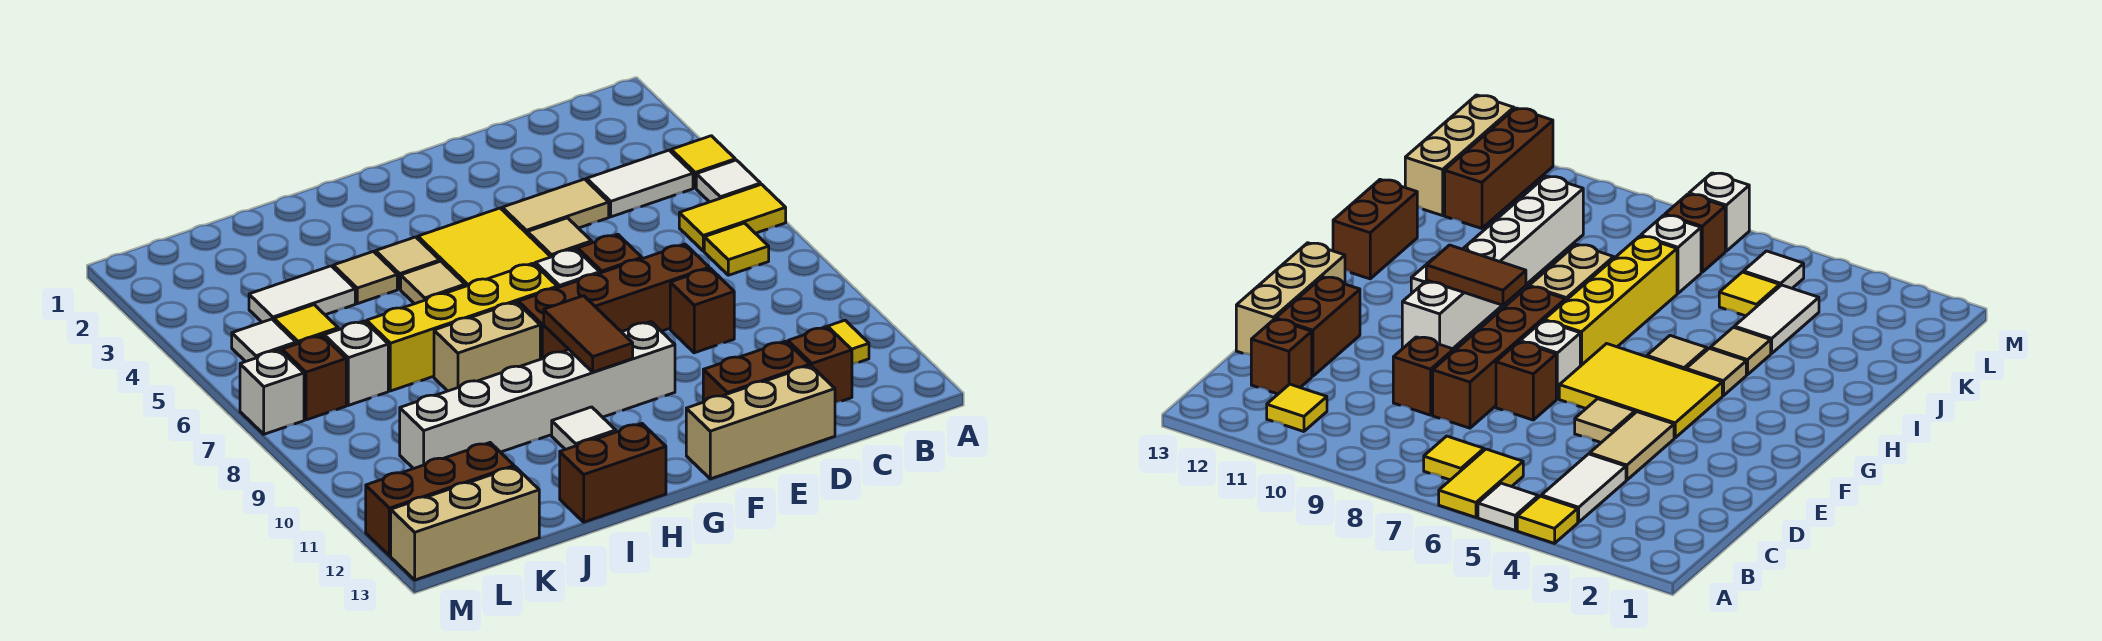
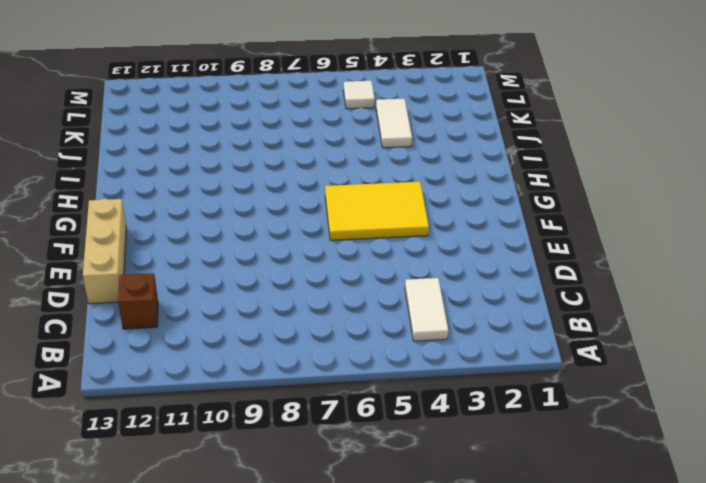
none -> yellow tile A4 level 1
none -> white tile A5 level 1
none -> yellow tile A6:B6 level 1
none -> yellow tile B7 level 1

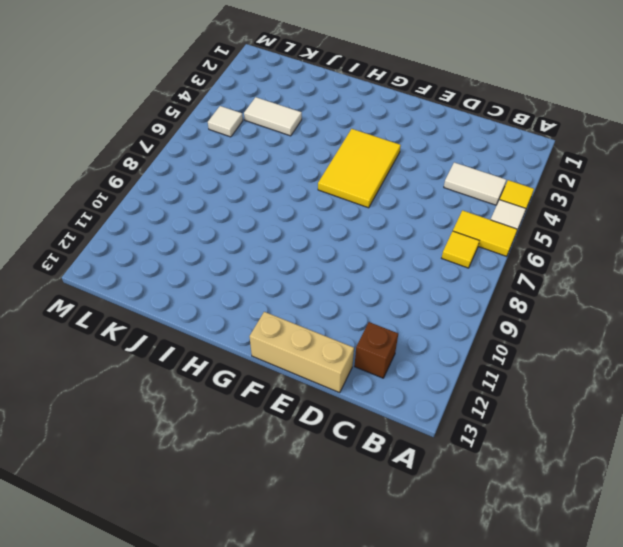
none -> yellow tile B11 level 1
none -> tan tile D4:E4 level 1
none -> brown brick D8:G8 level 1
none -> brown brick D9 level 1

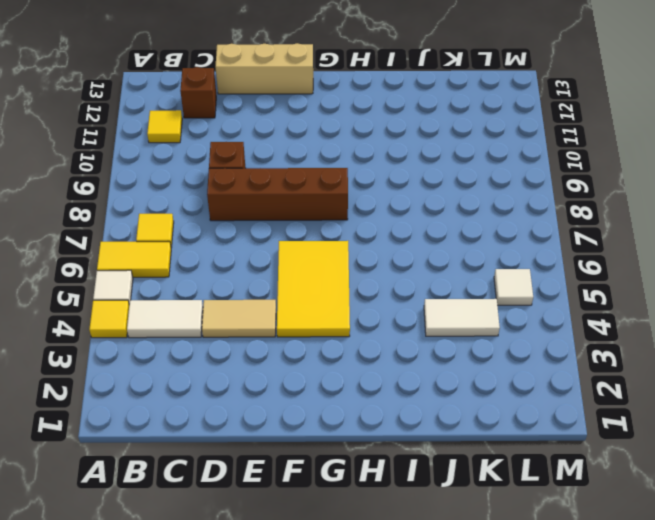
none -> brown brick D12:E12 level 1
none -> tan tile E5 level 1
none -> brown brick E7 level 1
none -> white brick F7 level 1

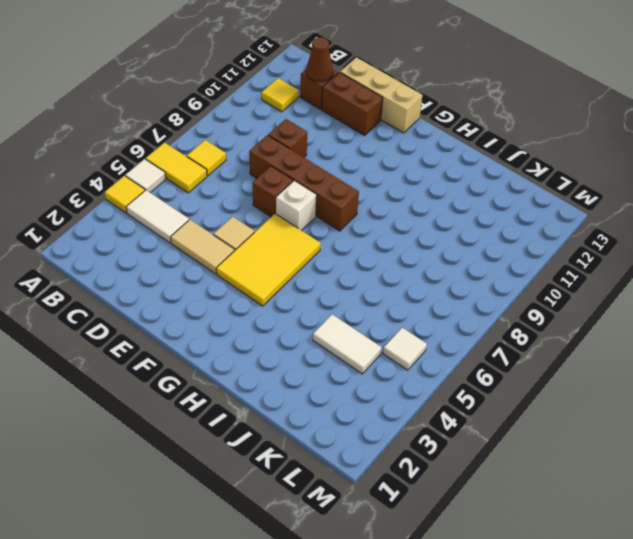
brown cone C12 level 2 -> none
none -> white brick F10:K10 level 1
none -> yellow brick G7:J7 level 1
none -> tan tile H4 level 1
none -> tan tile H5 level 1

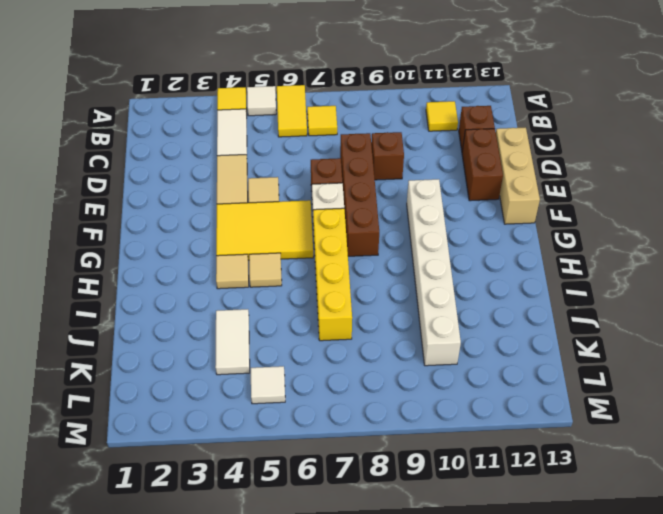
none -> tan brick H8:I8 level 1
none -> white tile H11 level 1
none -> brown brick H13:I13 level 1
none -> tan tile I4 level 1

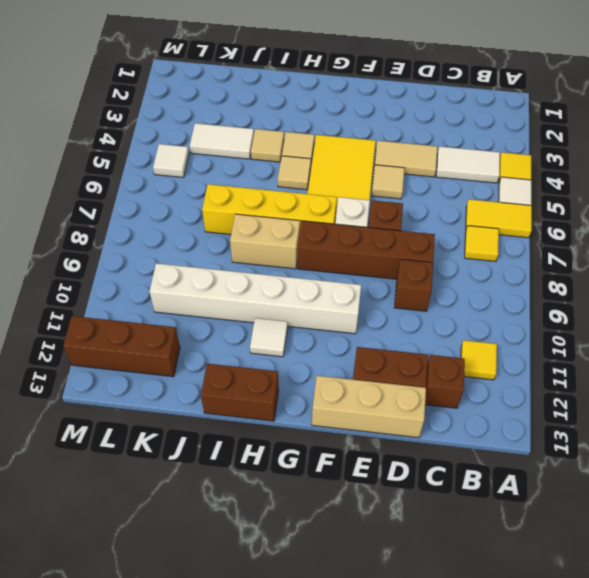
none -> yellow tile K5 level 1
none -> white brick K7 level 1
none -> tan brick K13:M13 level 1
none -> brown brick L7 level 1

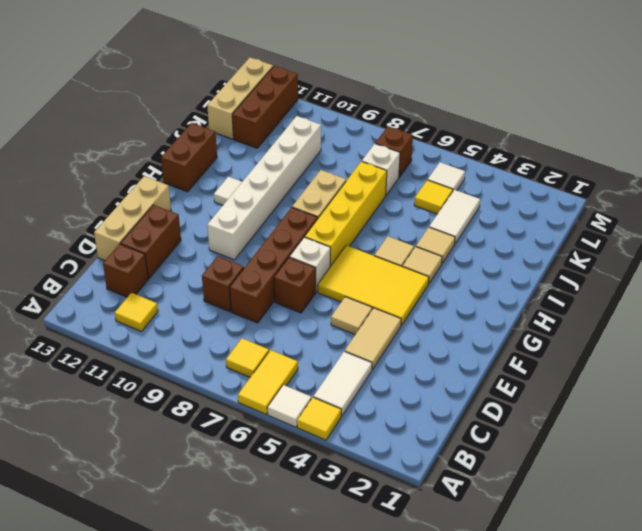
none -> white brick M7 level 1
none -> brown tile G9:G10 level 2

